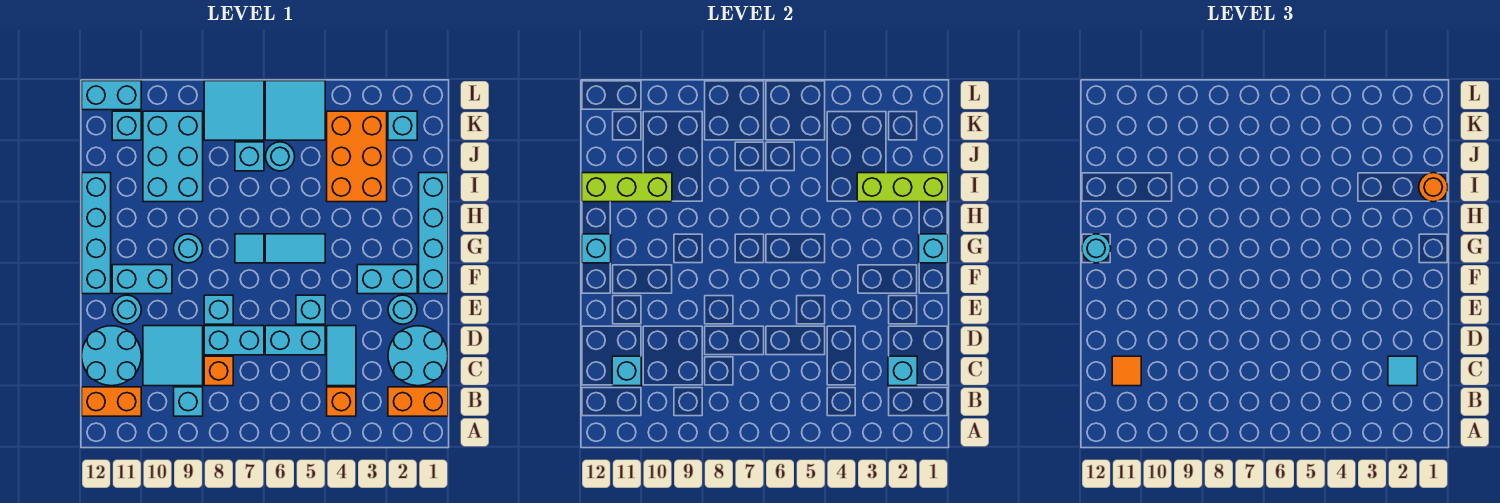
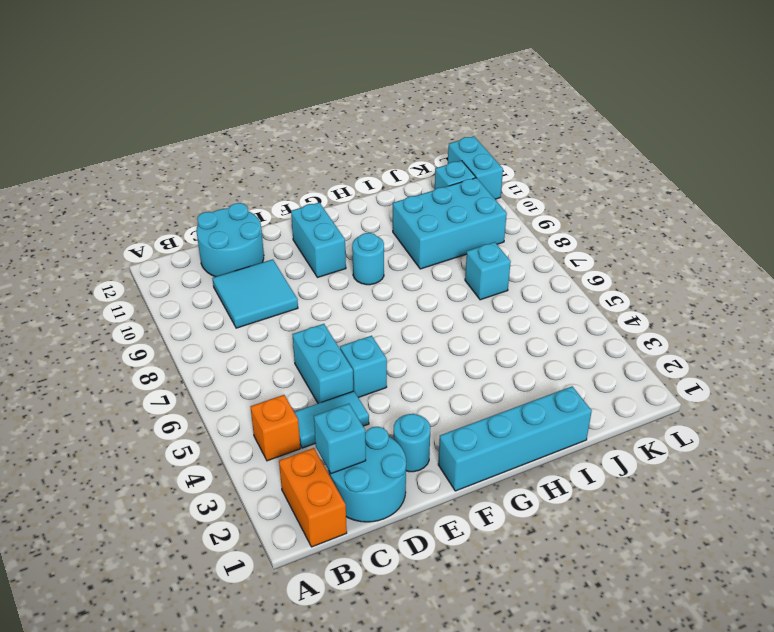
none -> cyan brick B9 level 1
none -> orange brick B11:B12 level 1
none -> orange brick C8 level 1
none -> cyan brick D7:D8 level 1

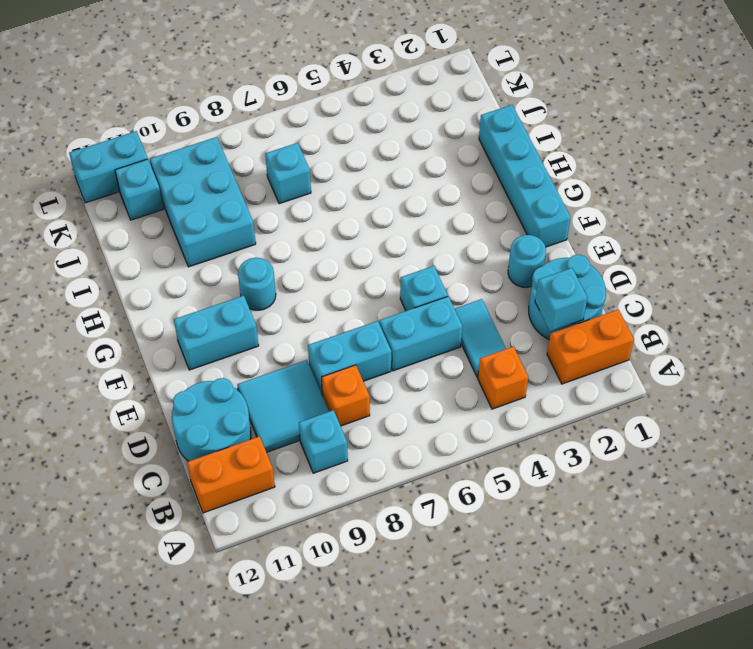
none -> cyan brick E8 level 1
none -> cyan round brick E11 level 1
none -> cyan brick F2:F3 level 1
none -> cyan brick F12:I12 level 1

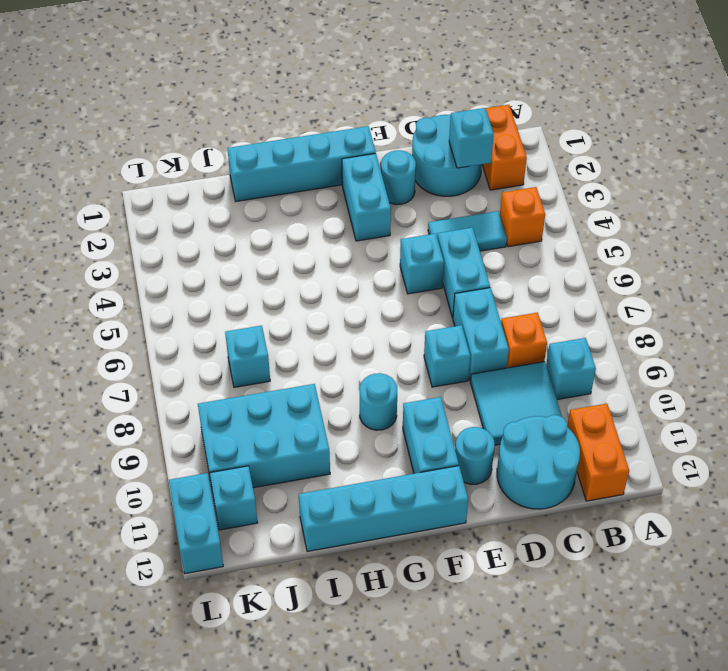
none -> cyan tile G5:G6 level 1
none -> cyan tile G7 level 1
none -> orange brick I3:K4 level 1
none -> cyan round brick J6 level 1

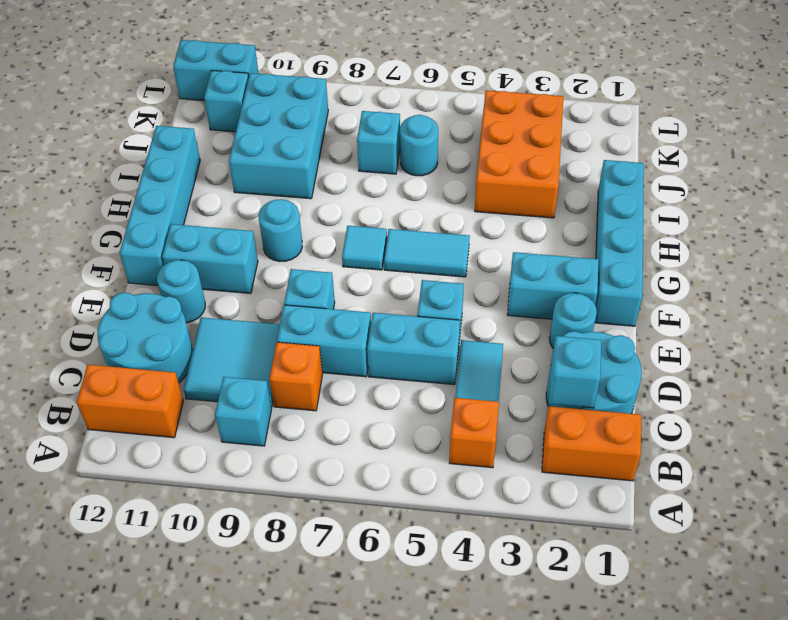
none -> cyan brick K2 level 1
none -> cyan tile K5:L6 level 1
none -> cyan tile K7:L8 level 1
none -> cyan brick C11 level 2

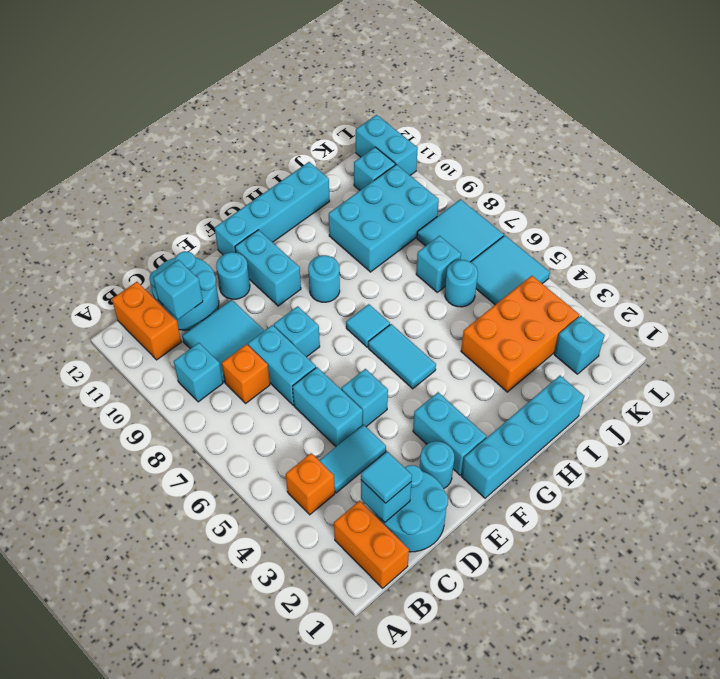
none -> cyan brick G1 level 2
none -> cyan brick G12 level 2
none -> lime brick I1:I3 level 2
none -> lime brick I10:I12 level 2

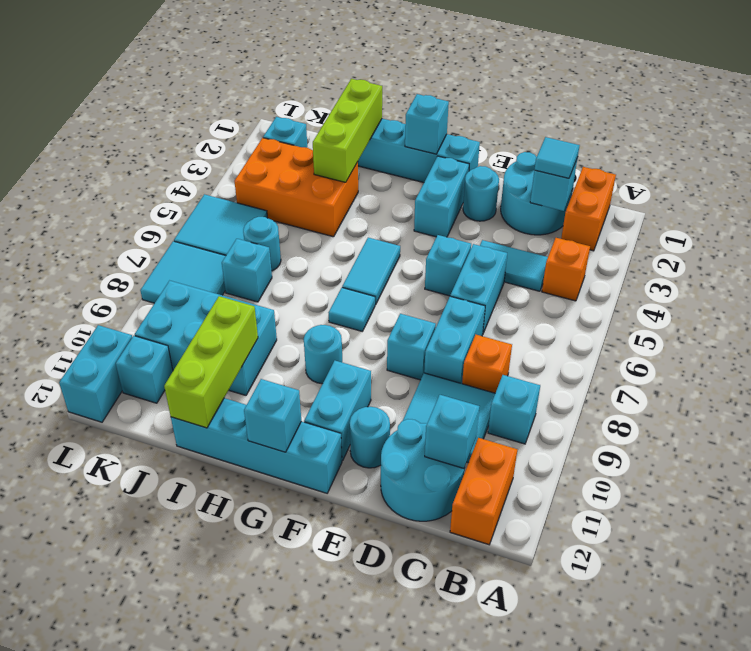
none -> orange tile C11 level 3
none -> cyan round brick G12 level 3
none -> orange round brick I1 level 3

